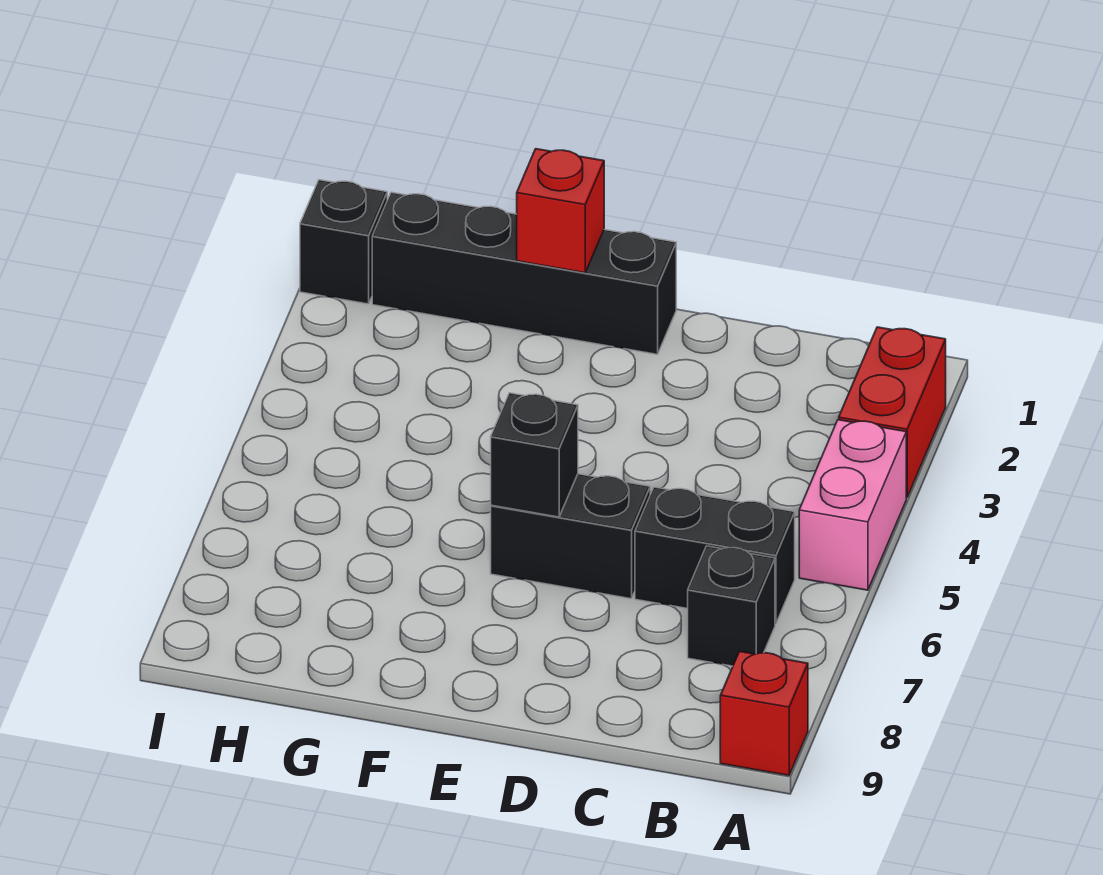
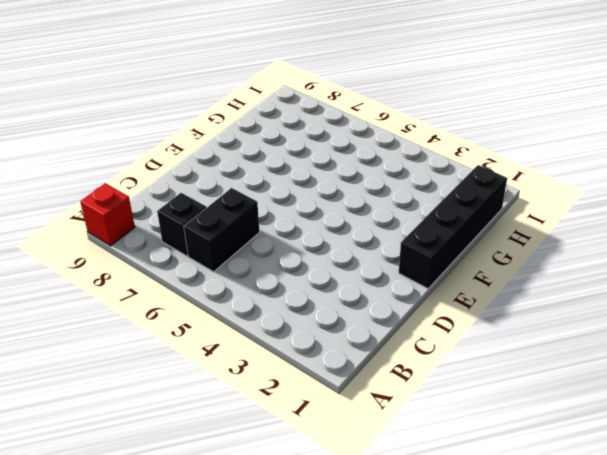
none -> red brick A2:A3 level 1
none -> pink brick A4:A5 level 1

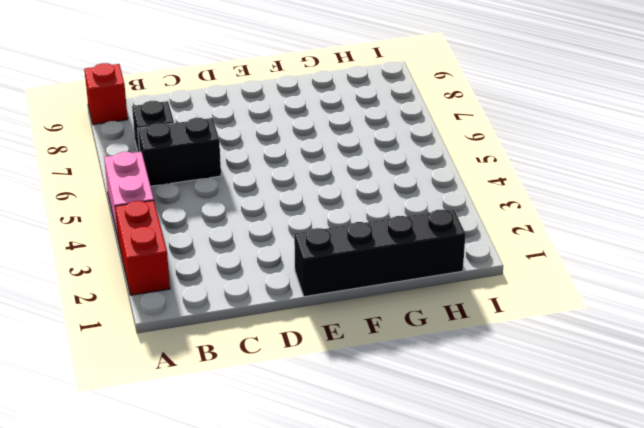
none -> black brick D6:E6 level 1
none -> black brick I1 level 1

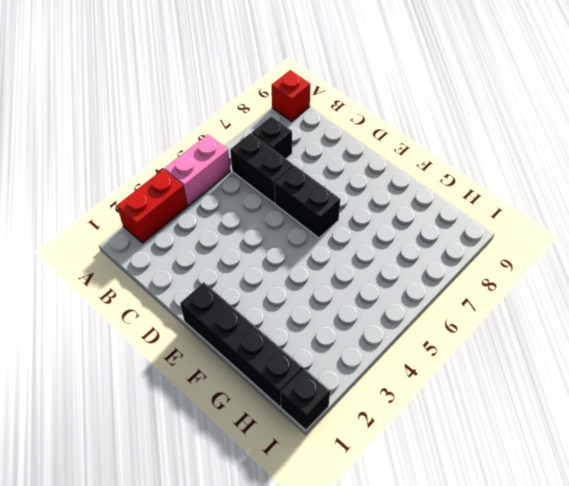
none -> black brick E6 level 2
none -> red brick F1 level 2

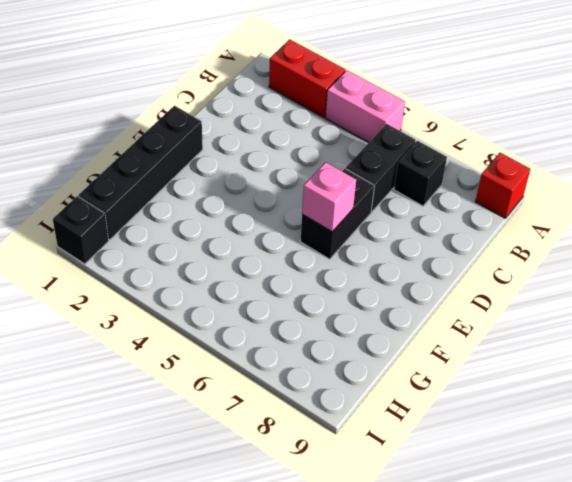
pink brick E6 level 2 -> black brick E6 level 2
none -> red brick F1 level 2

